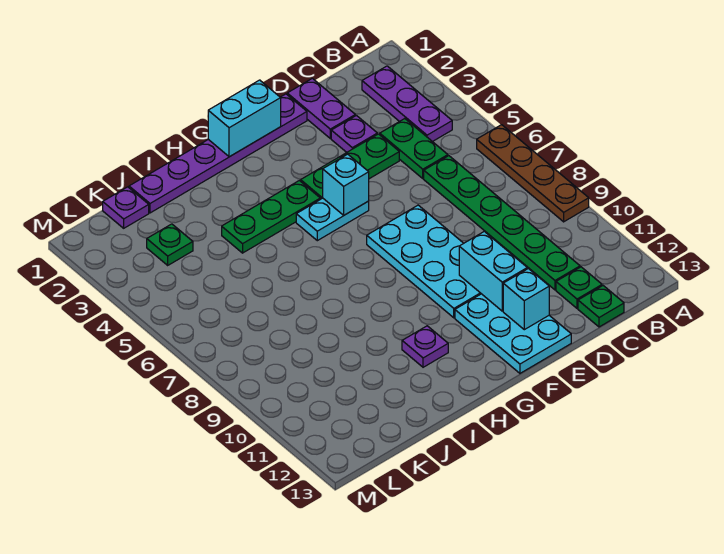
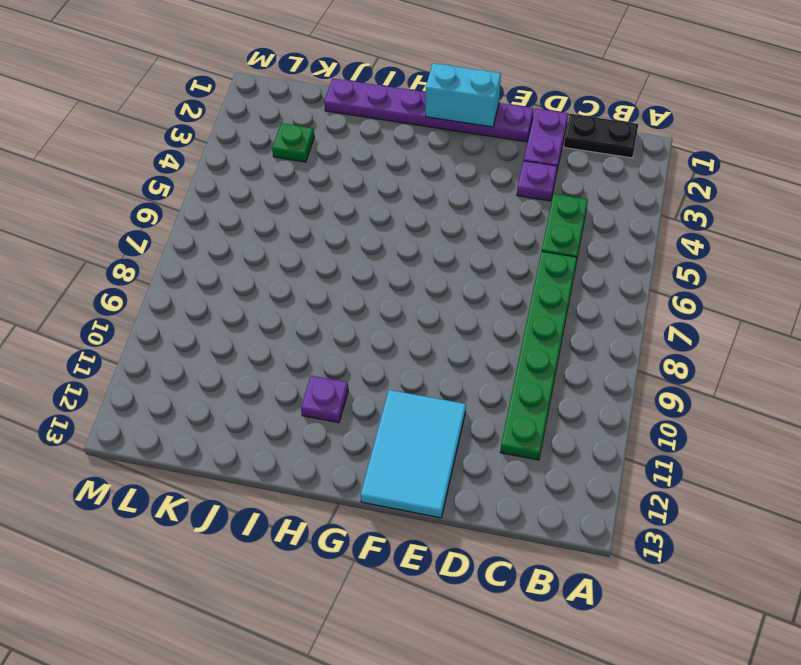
black plate B1:C1 level 1 -> none
cyan tile E11:F13 level 1 -> cyan plate E11:F13 level 1
none -> brown plate A6:A9 level 1
none -> purple plate B2:B4 level 1
none -> green plate C12 level 1

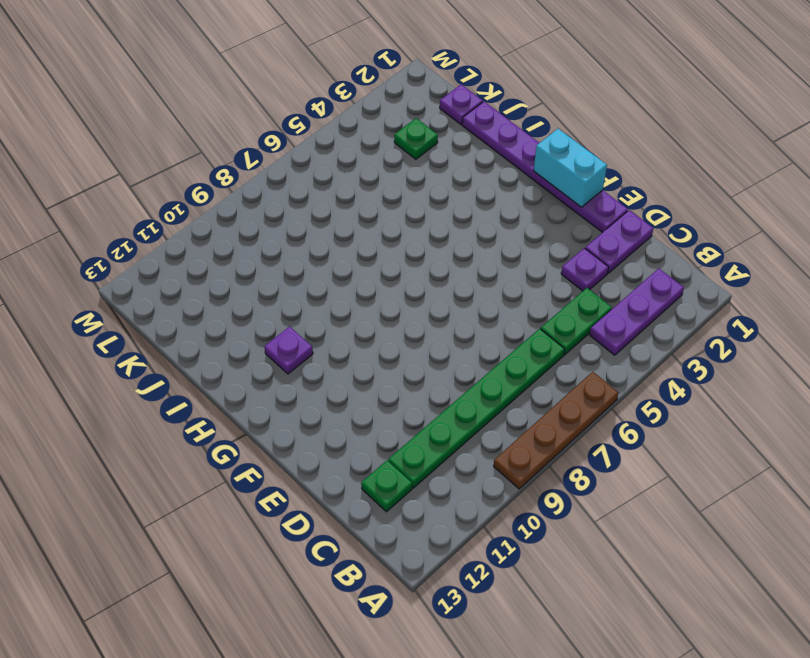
none -> green plate C13 level 1
none -> green plate D4:F4 level 1
none -> cyan plate E7:F10 level 1

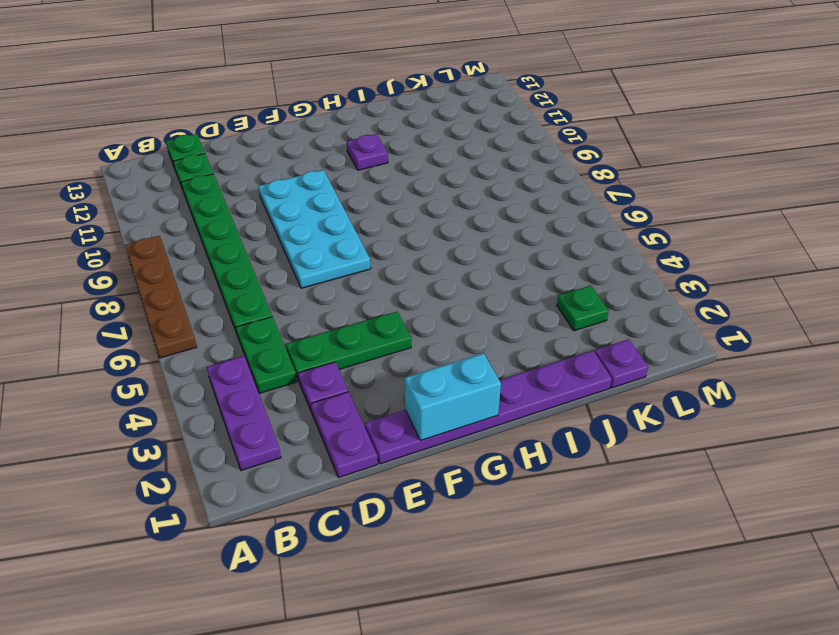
none -> cyan plate E11:F13 level 1
none -> cyan plate F5:G5 level 1
none -> green plate G4:I4 level 1

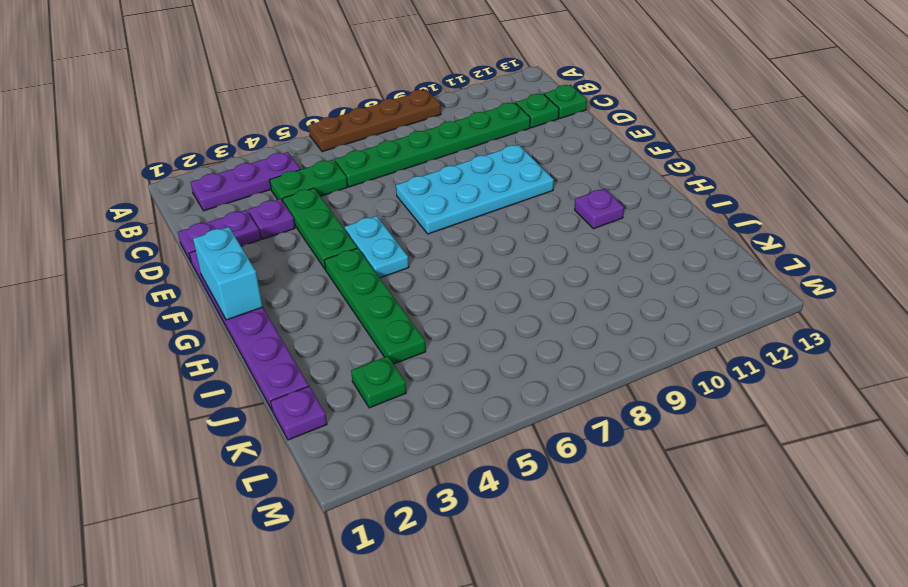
green plate G4:J4 level 1 -> green plate G4:I4 level 1
none -> cyan plate E11:F13 level 1
none -> cyan brick E10:E11 level 2
none -> cyan brick E12 level 2

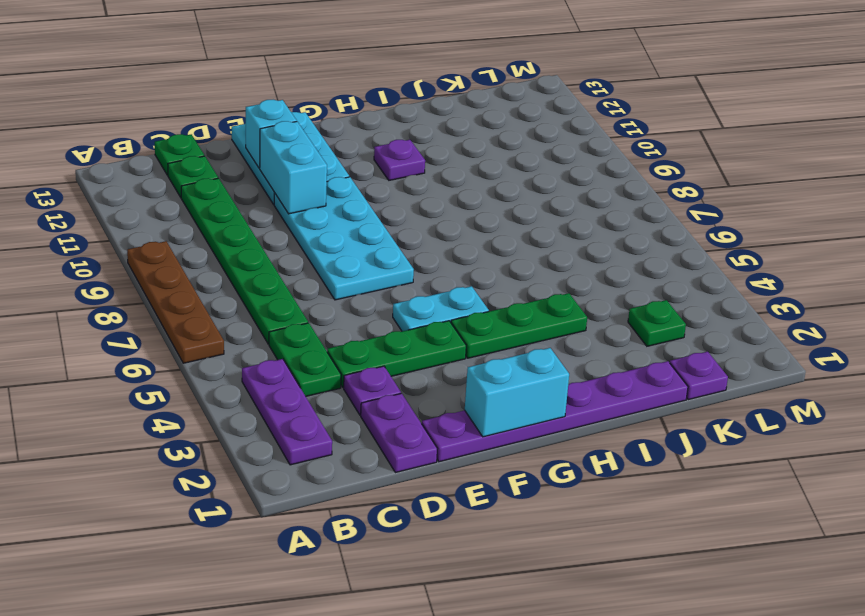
none -> cyan brick F5 level 2

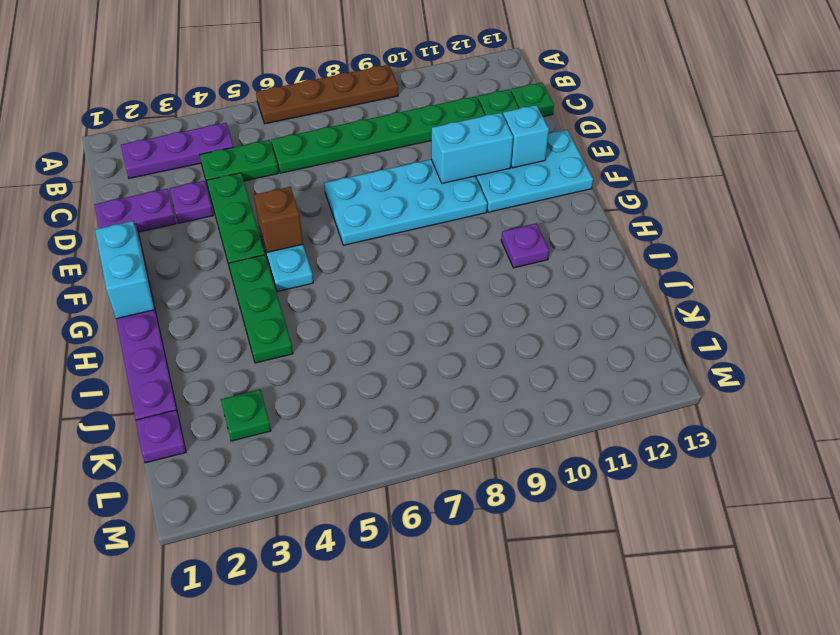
brown brick F5 level 2 -> cyan brick F5 level 2

